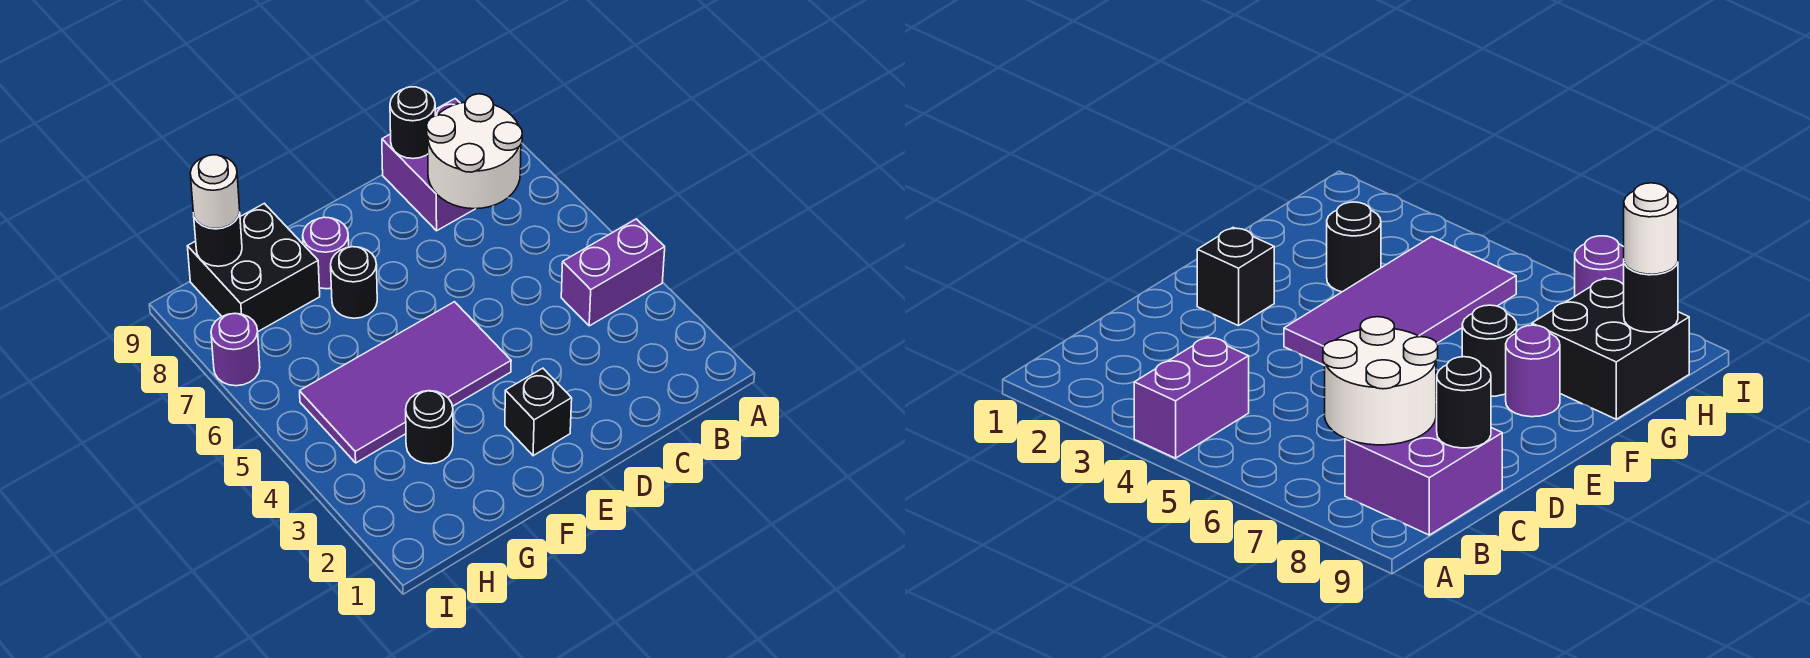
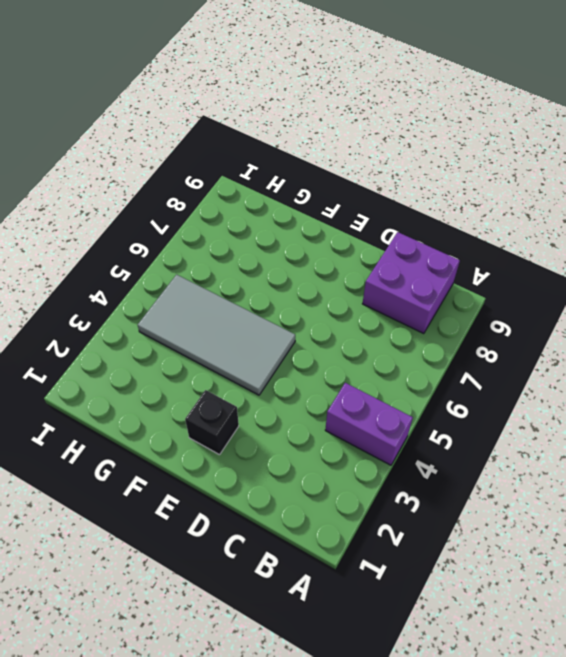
grey tile E4:H5 level 1 -> purple tile E4:H5 level 1
none -> black round brick F7 level 1
none -> purple round brick F8 level 1
none -> black round brick G3 level 1

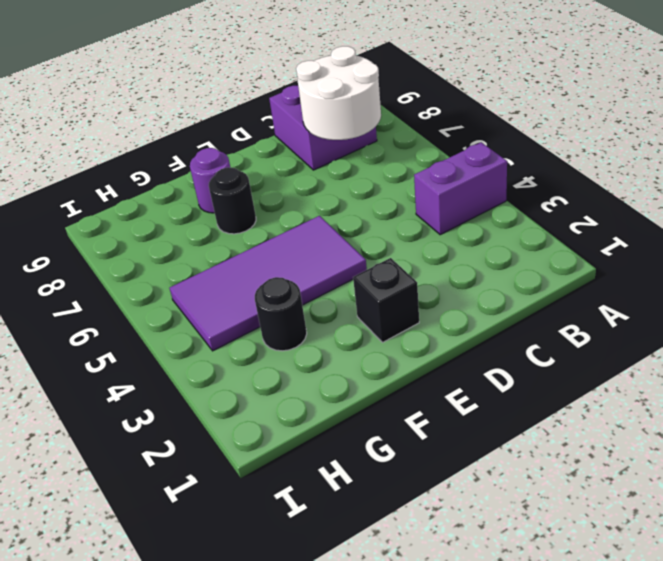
none -> black brick G8:H9 level 1
none -> purple round brick I7 level 1
none -> black round brick C9 level 2

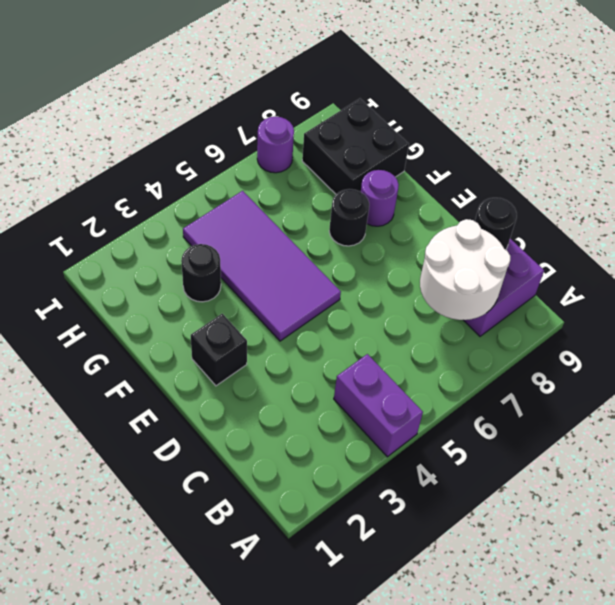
none -> black round brick H9 level 2
none -> white round brick H9 level 3

